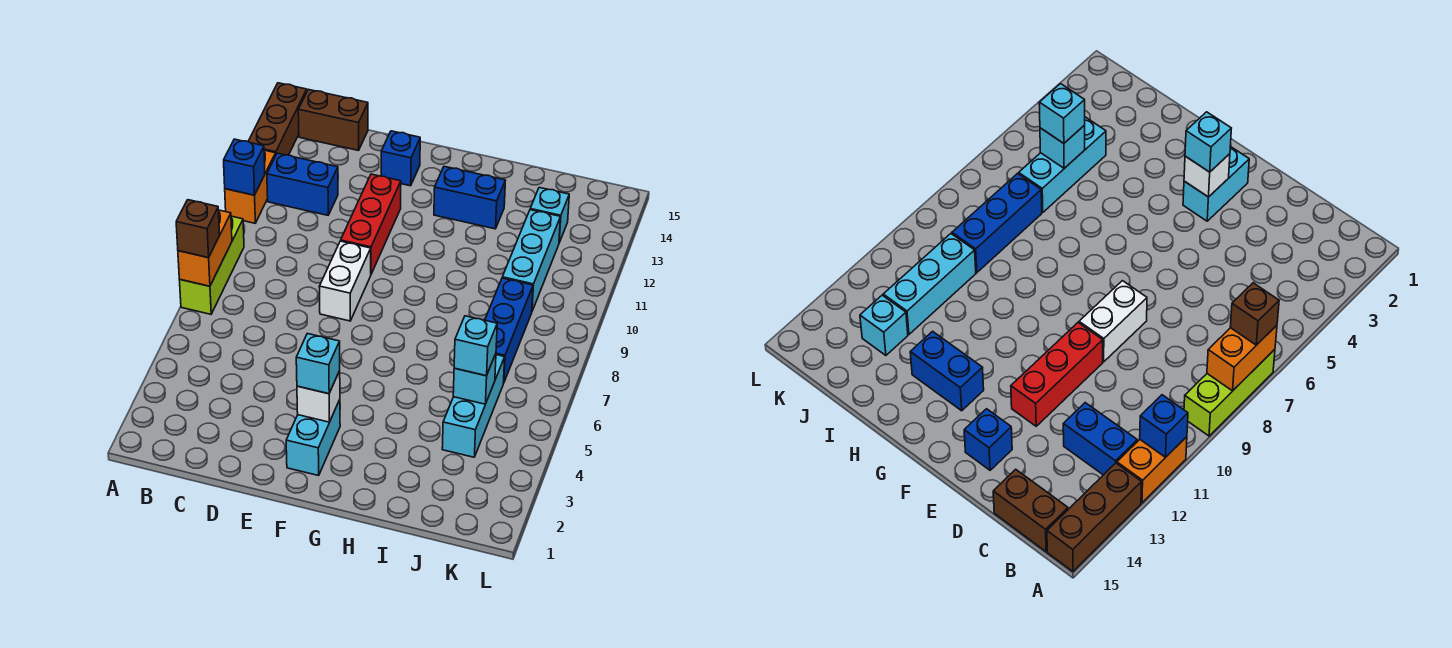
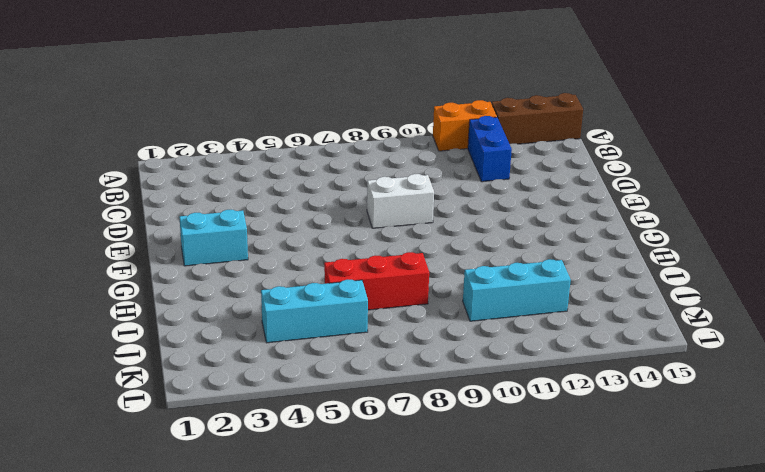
red brick I6:I8 level 1 -> red brick E10:E12 level 1
none -> lime brick A7:A9 level 1
none -> brown brick B15:C15 level 1
none -> blue brick E14 level 1

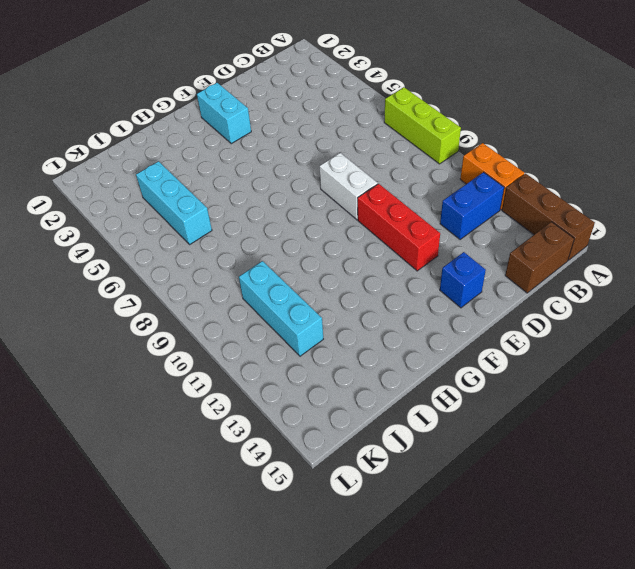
none -> blue brick G13:H13 level 1
none -> blue brick J7:J9 level 1
none -> cyan brick J13 level 1

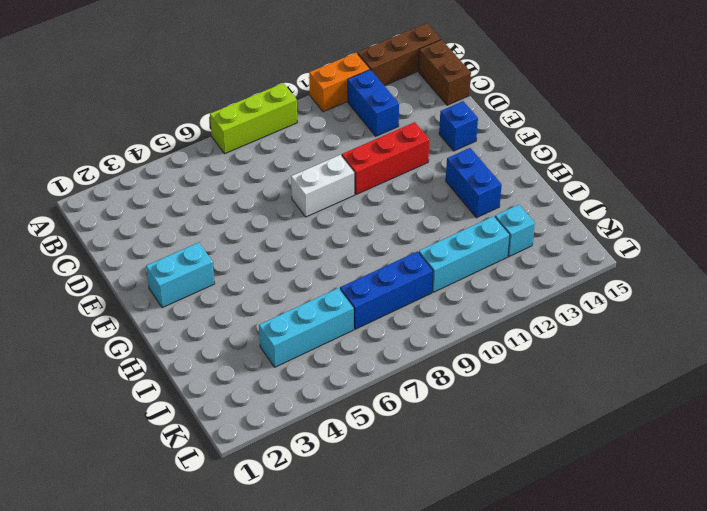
none -> orange brick A7:A8 level 2
none -> blue brick A11 level 2
none -> white brick F3 level 2

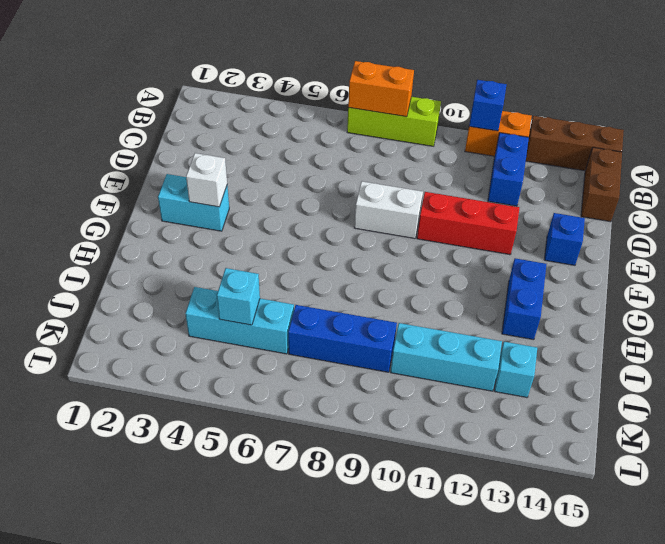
none -> brown brick A7 level 3
none -> cyan brick F3 level 3
none -> cyan brick J5 level 3

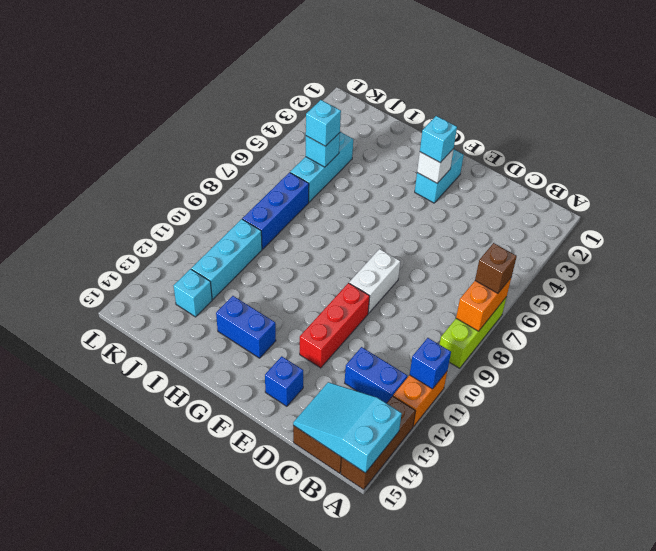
cyan slope A14:C15 level 2 top A -> none

